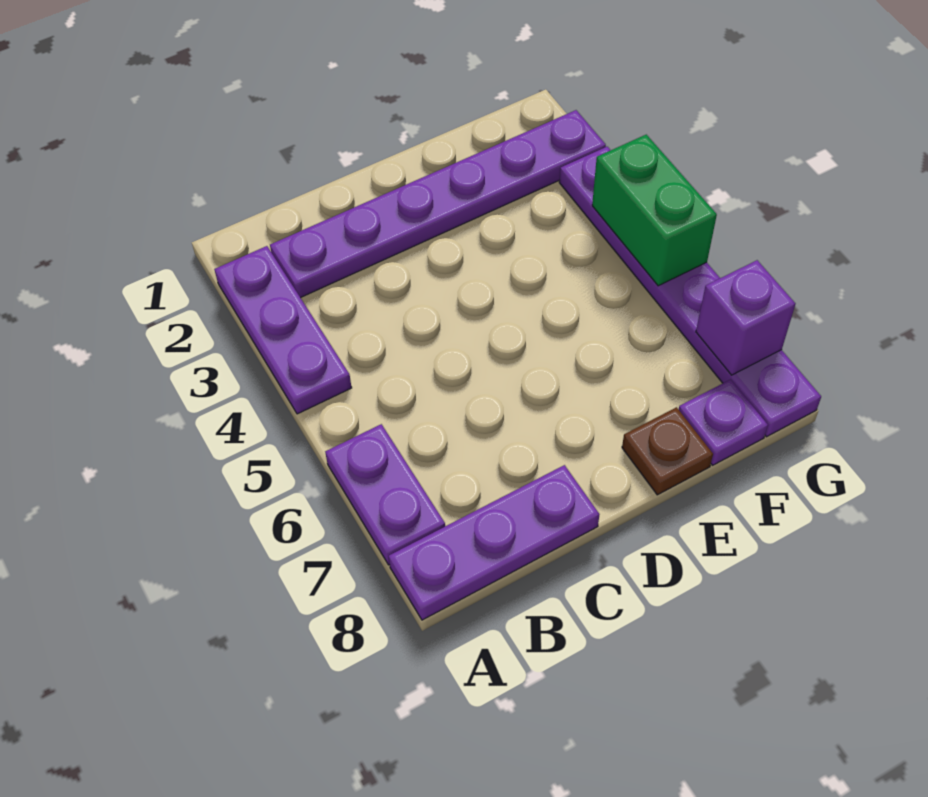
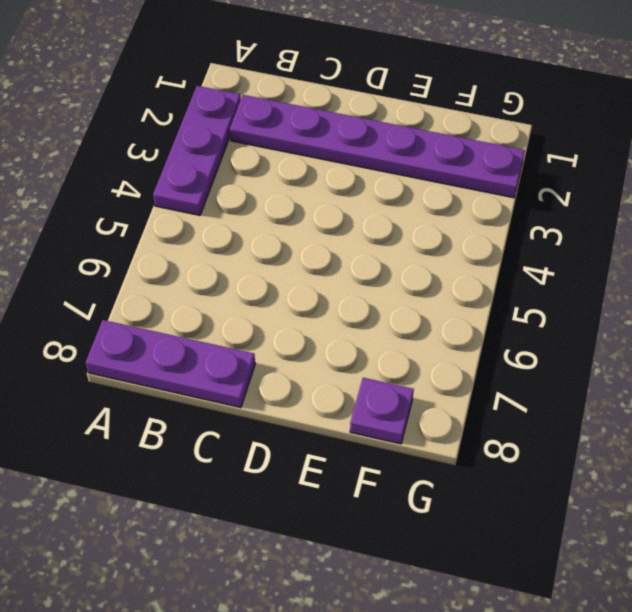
none -> purple plate A6:A7 level 1
none -> brown plate E8 level 1

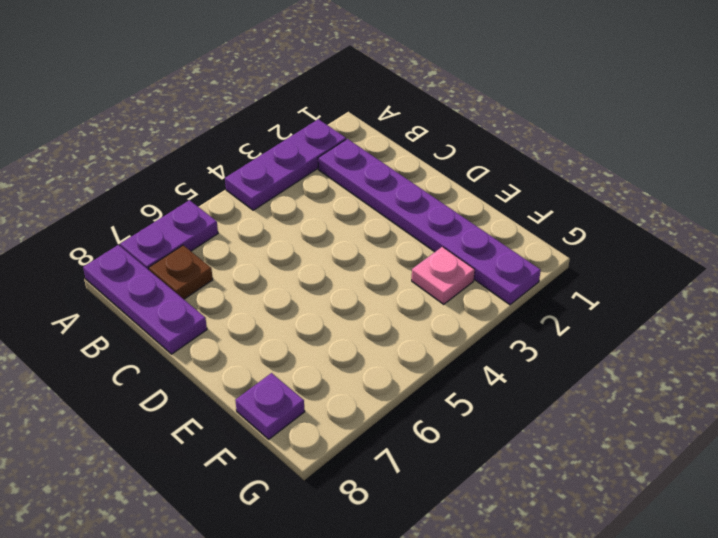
brown plate B7 level 1 -> brown plate E8 level 1
pink plate F3 level 1 -> none
none -> purple plate G3:G8 level 1
none -> green brick G4:G5 level 2

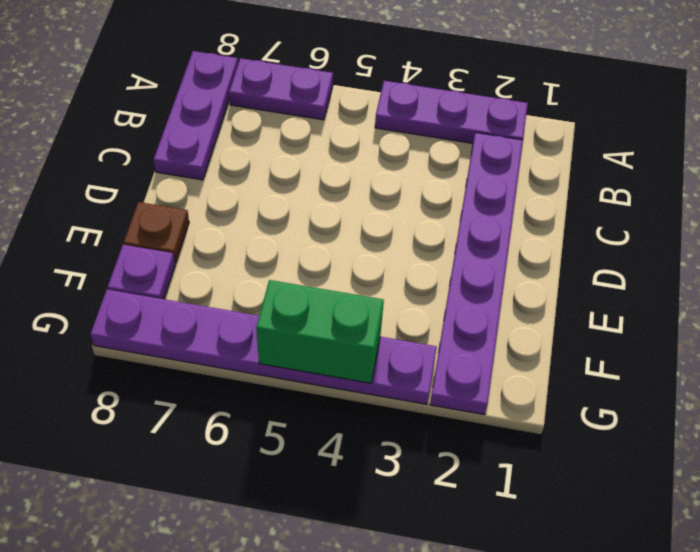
none -> purple brick G7 level 2

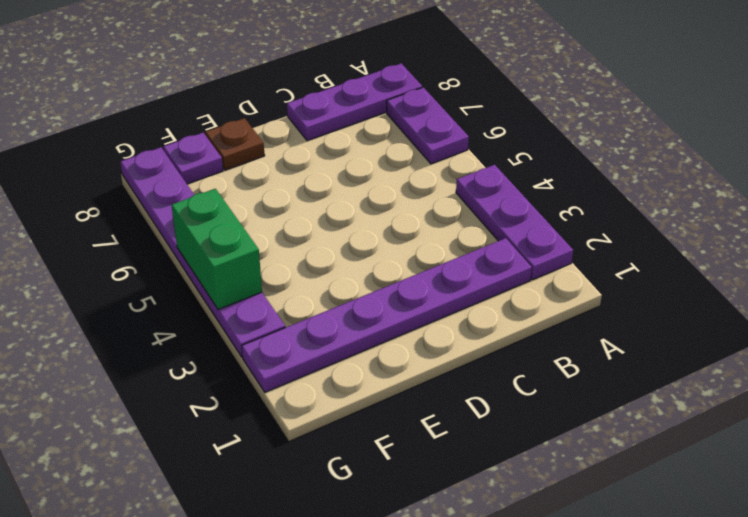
none -> purple brick G7 level 2

